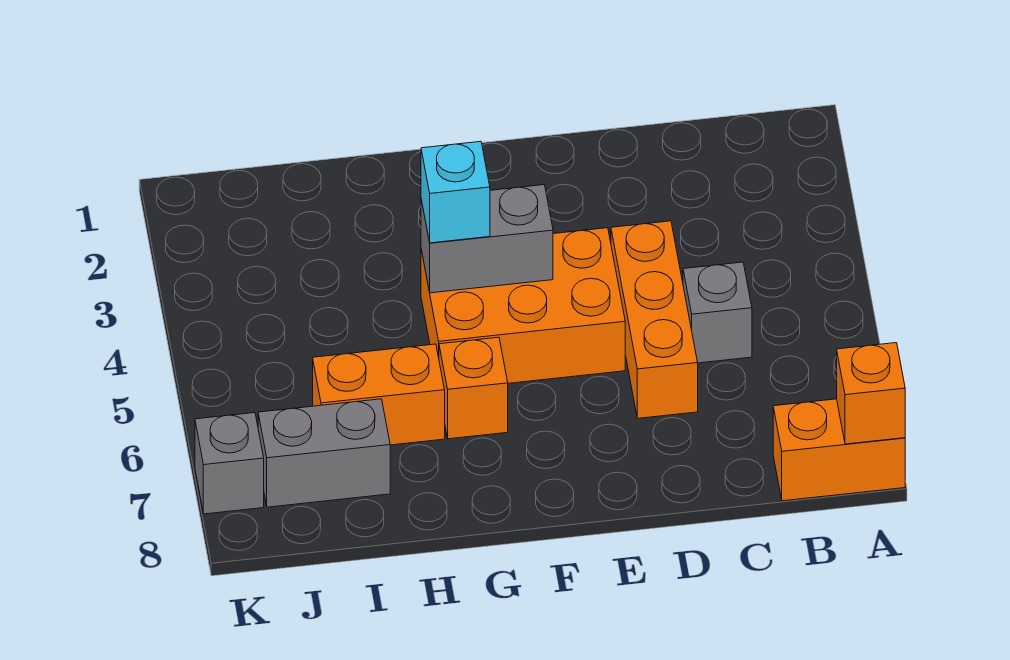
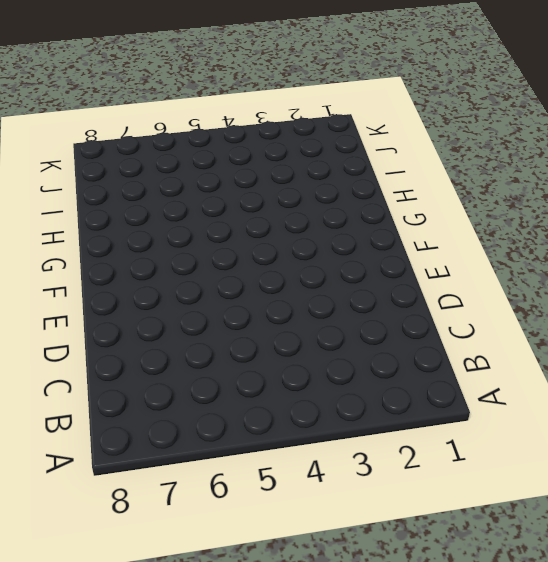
none -> orange brick A8:B8 level 1
none -> grey brick C5 level 1

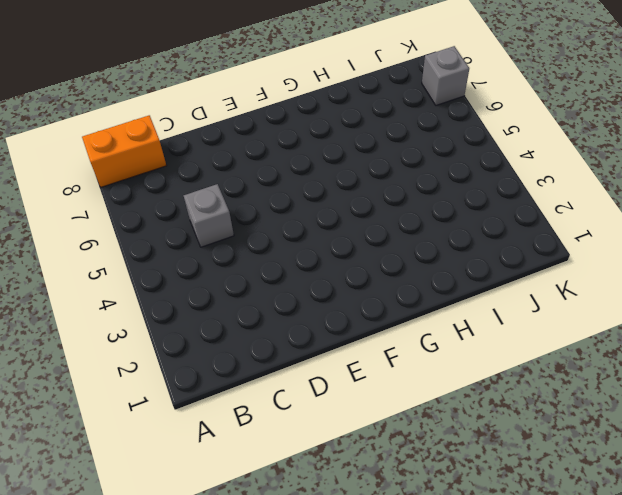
none -> orange brick D4:D6 level 1
none -> orange brick E4:G5 level 1

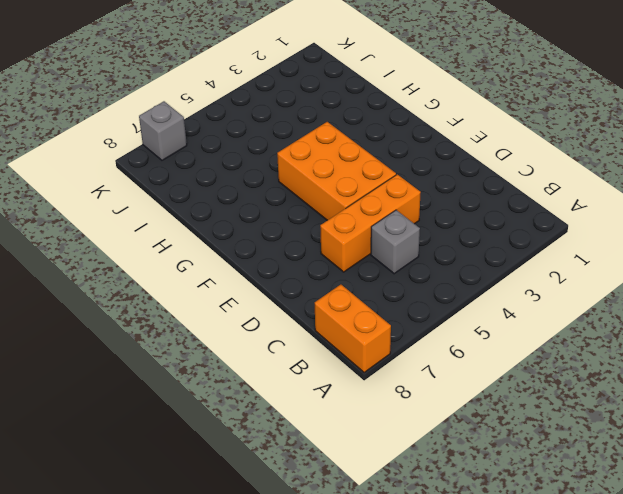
none -> orange brick G6 level 1
none -> orange brick H6:I6 level 1

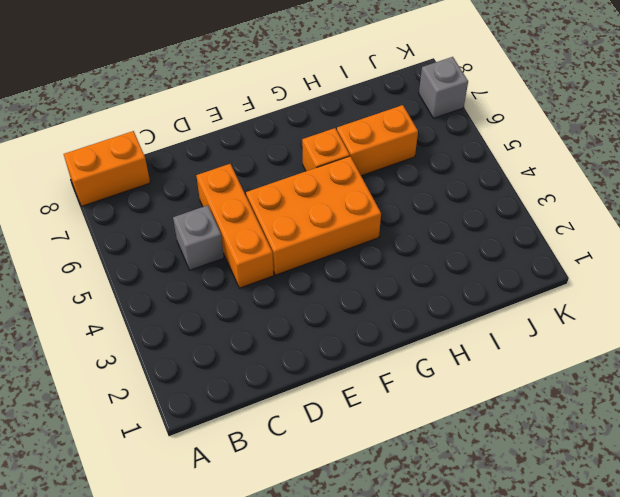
none -> grey brick I7:J7 level 1
none -> orange brick A8 level 2

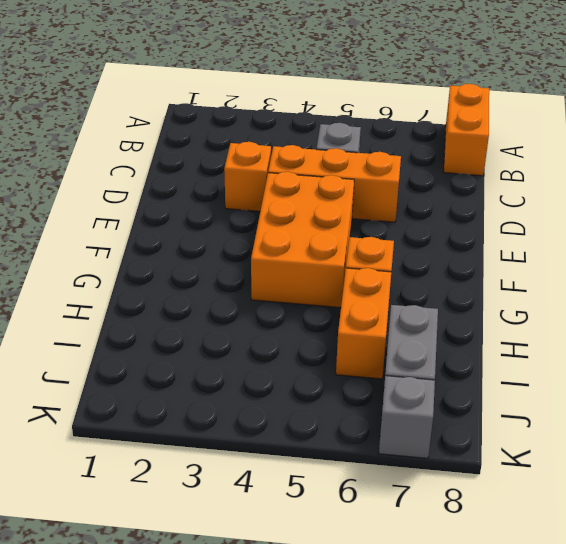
orange brick D3 level 1 -> orange brick A8 level 2
none -> grey brick F4:G4 level 2
none -> cyan brick G4 level 3

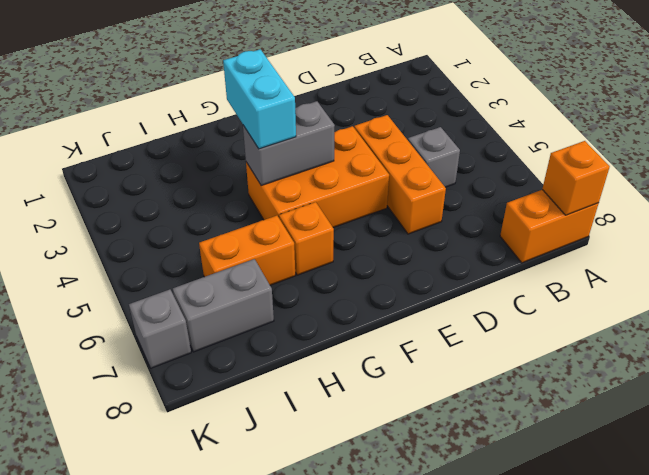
cyan brick G3:G4 level 3 -> cyan brick G4 level 3

